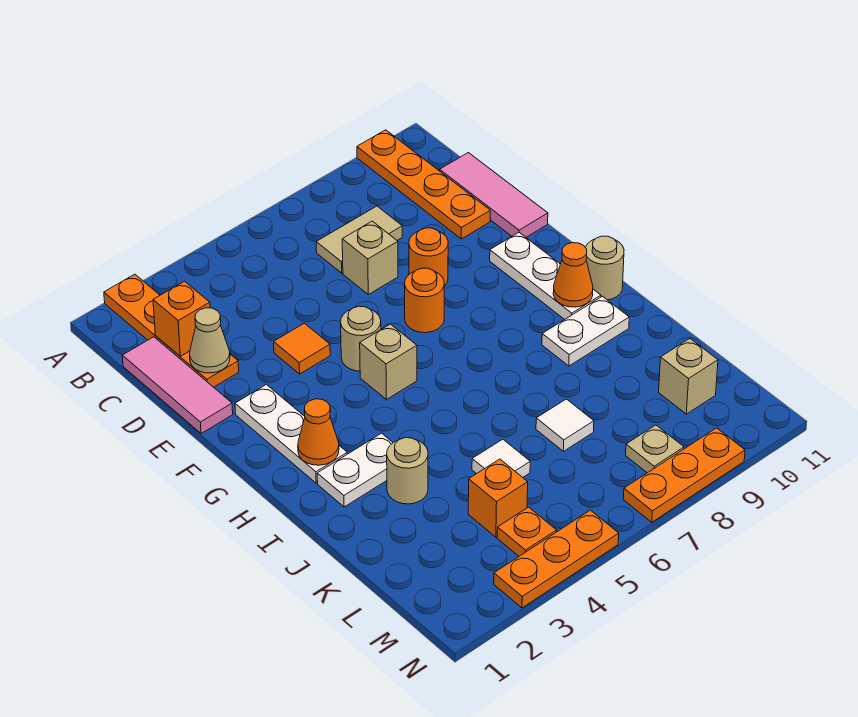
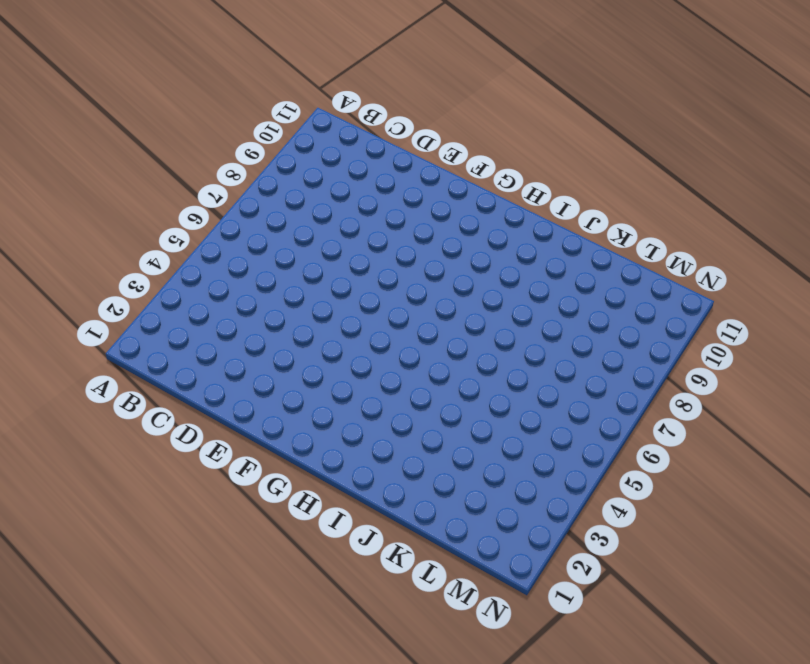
none -> orange plate A2:D2 level 1
none -> orange plate A10:D10 level 1
none -> pink tile C1:E1 level 1

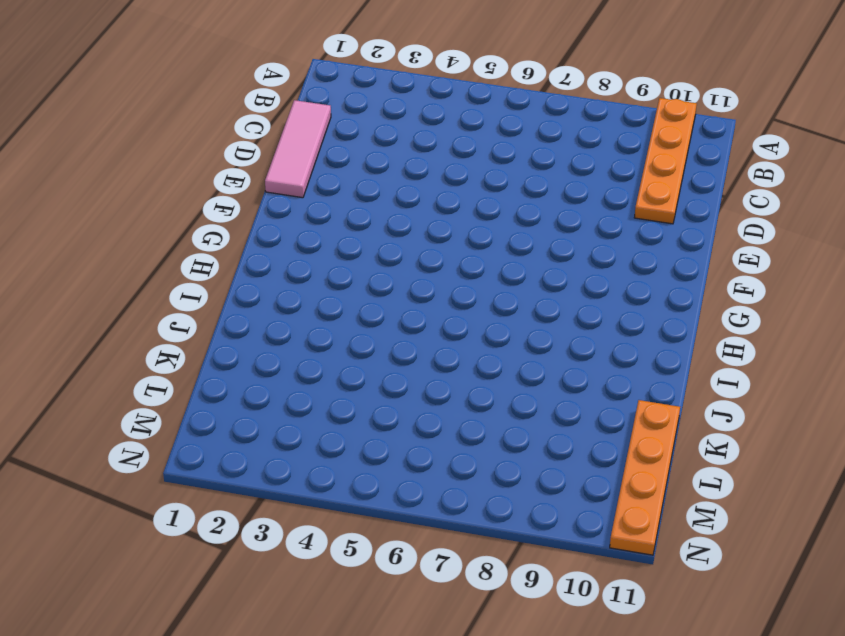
orange plate K11:N11 level 1 -> orange plate A2:D2 level 1
none -> tan tile C7:C8 level 1
none -> pink tile C11:E11 level 1
none -> tan brick D7 level 1

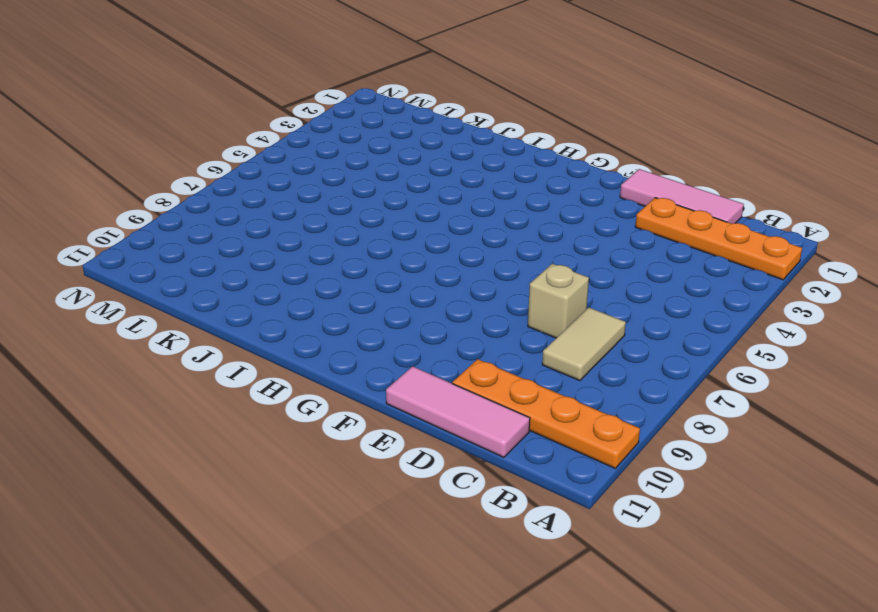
none -> orange tile E4 level 1
none -> orange round brick E8 level 1
none -> white plate F2:H2 level 1

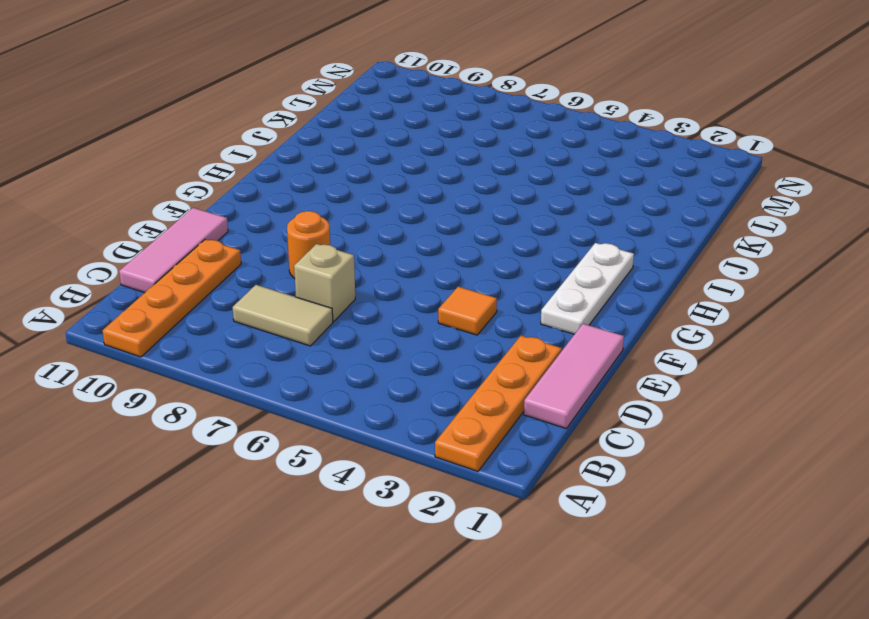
none -> tan round brick F5 level 1
none -> orange round brick F7 level 1
none -> white plate F10:H10 level 1

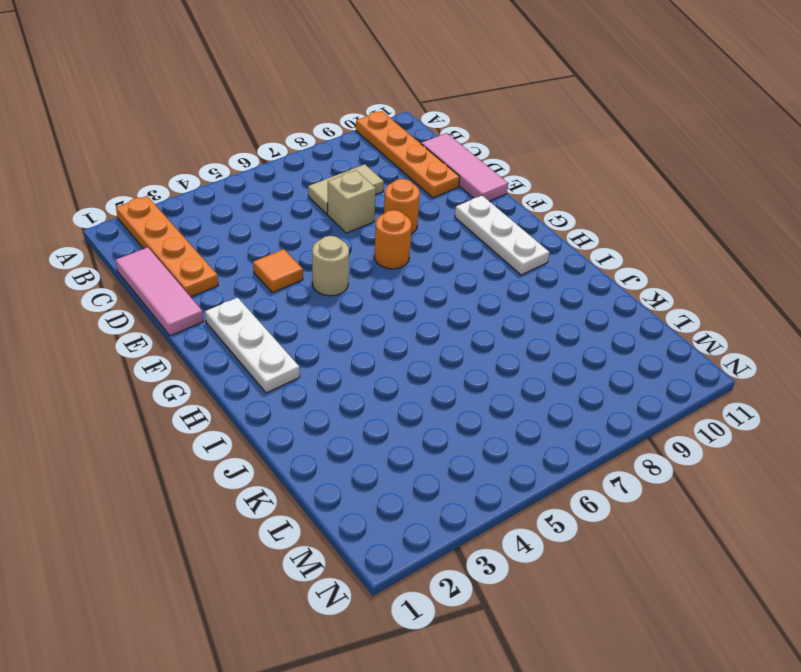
none -> tan brick G5 level 1
none -> tan round brick H11 level 1
none -> white plate I2:I3 level 1

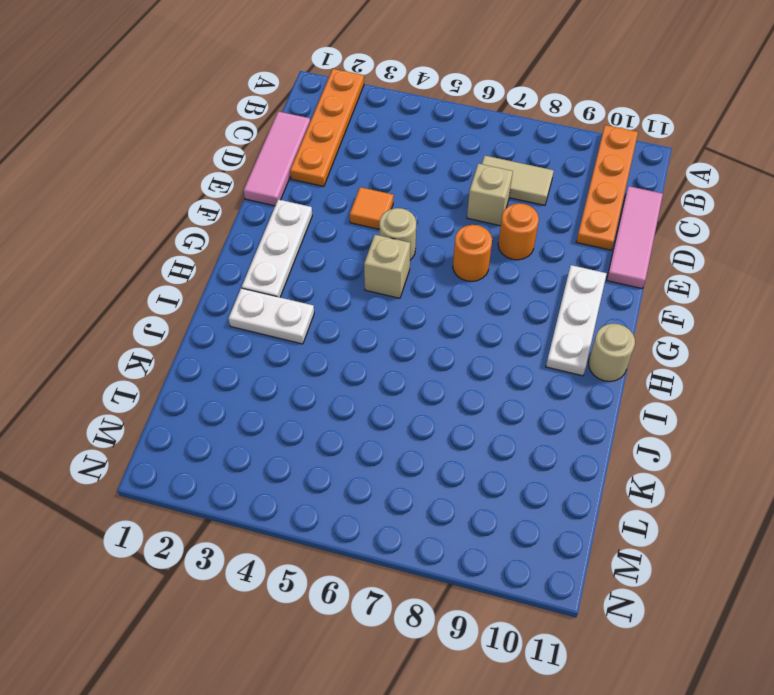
none -> white plate I9:I10 level 1
none -> tan round brick J3 level 1
none -> white tile K5 level 1

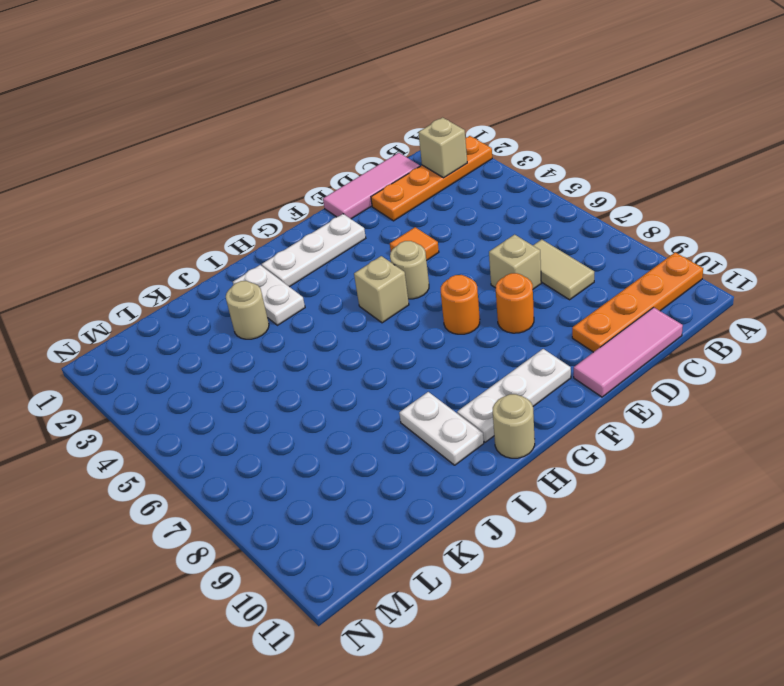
tan brick B2 level 2 -> tan brick L10 level 1
none -> white tile K5 level 1
none -> white tile K7 level 1
none -> orange brick L4 level 1

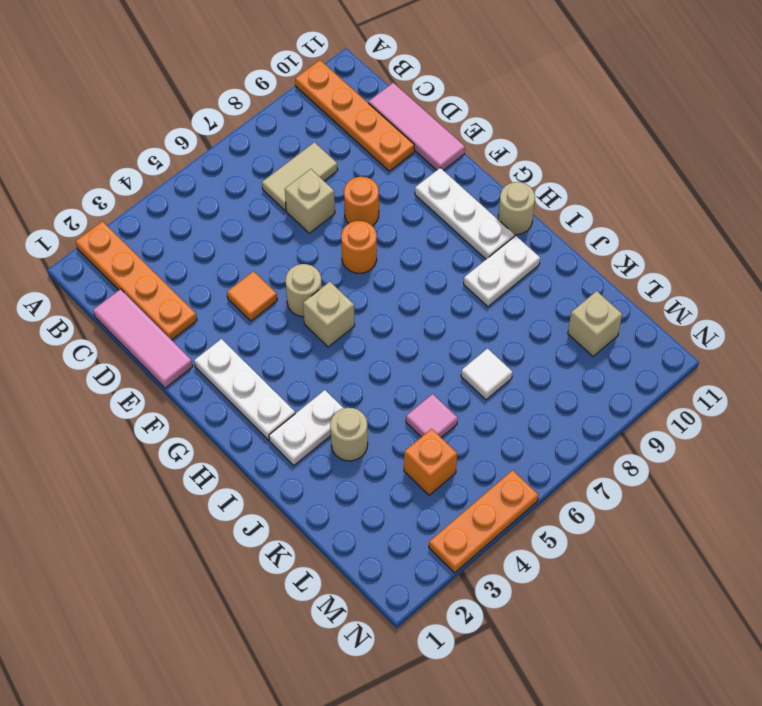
pink tile K5 level 1 -> white tile K5 level 1
none -> orange plate M4 level 1
none -> tan plate M8 level 1
none -> orange plate N7:N9 level 1

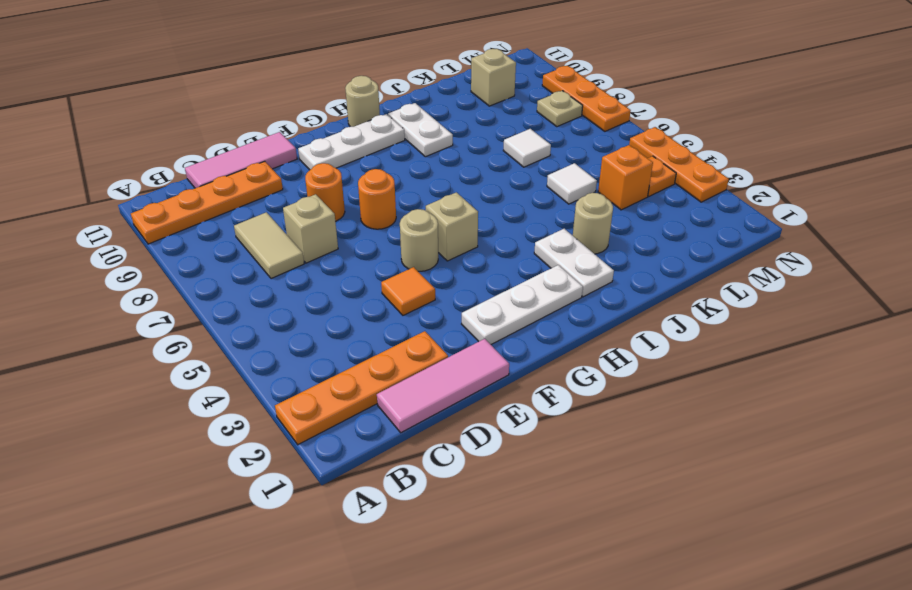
none -> orange brick C2 level 2
none -> tan cone D2 level 2
none -> orange cone H2 level 2

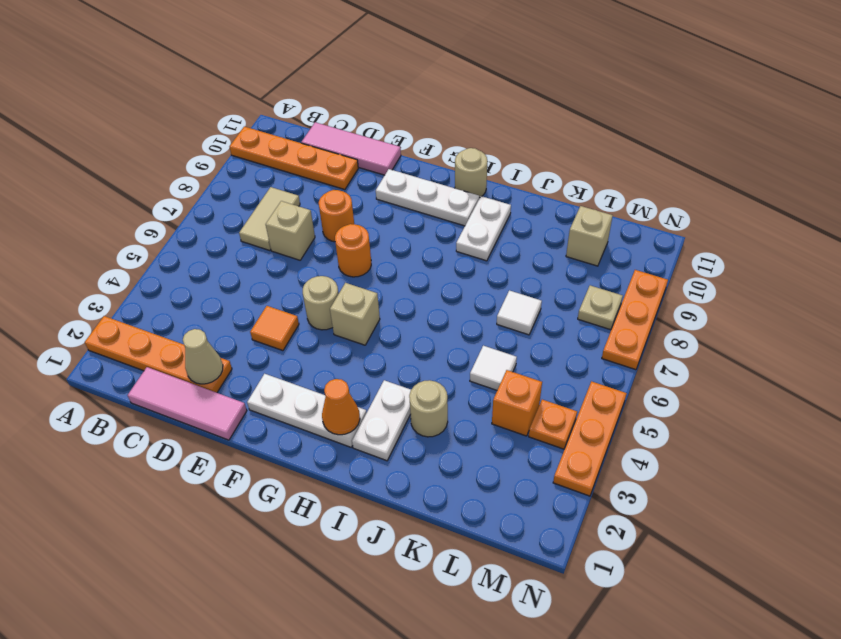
none -> orange brick C2 level 2
none -> orange cone H10 level 2

